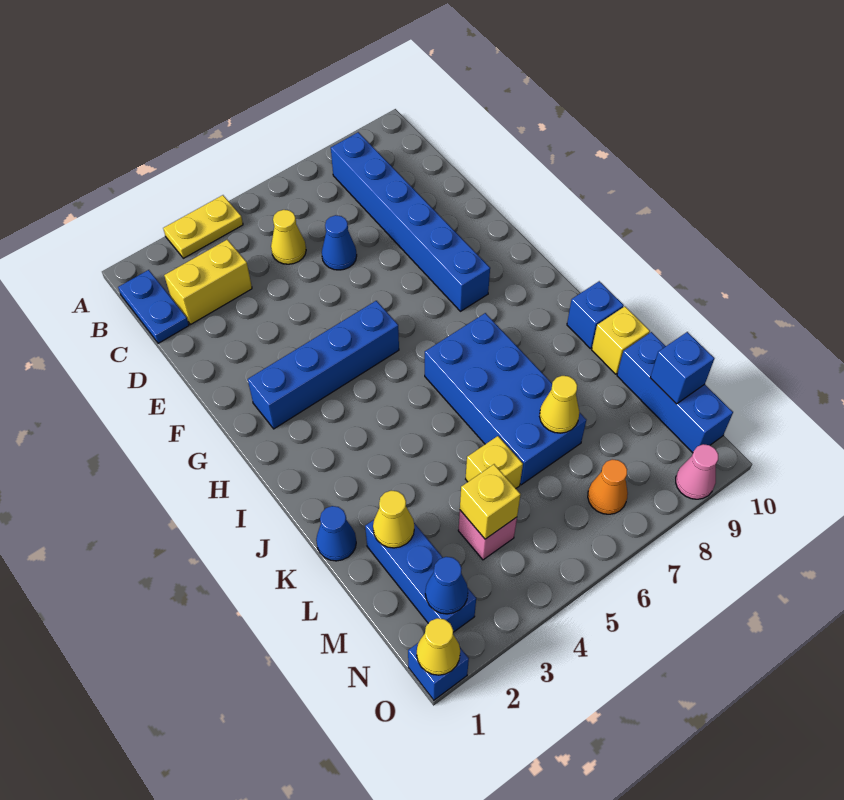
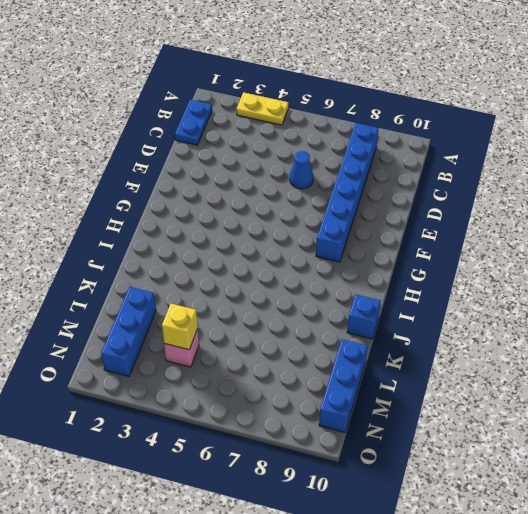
none -> yellow brick C2:C3 level 1
none -> yellow cone C5 level 1
none -> blue brick G2:G5 level 1

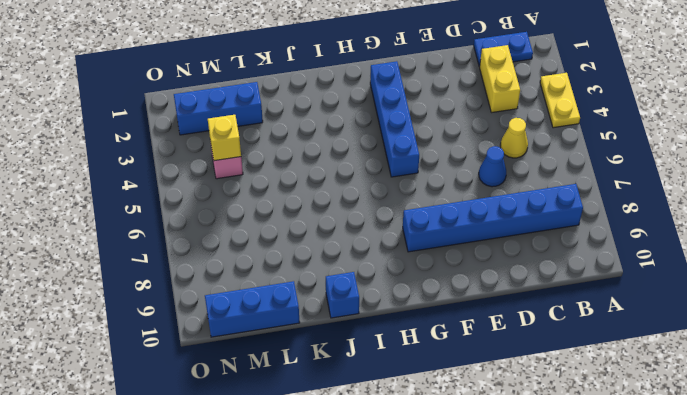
none -> blue brick I6:L7 level 1
none -> blue cone K1 level 1
none -> yellow brick K10 level 1

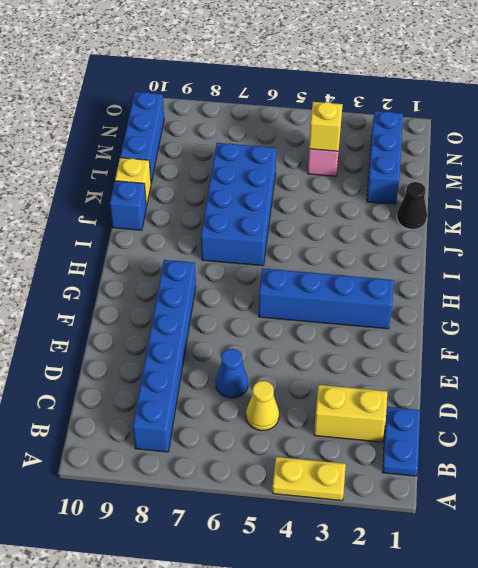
black cone K1 level 1 -> blue cone K1 level 1
none -> yellow brick L5 level 1
none -> orange cone N7 level 1
none -> blue brick O1 level 1

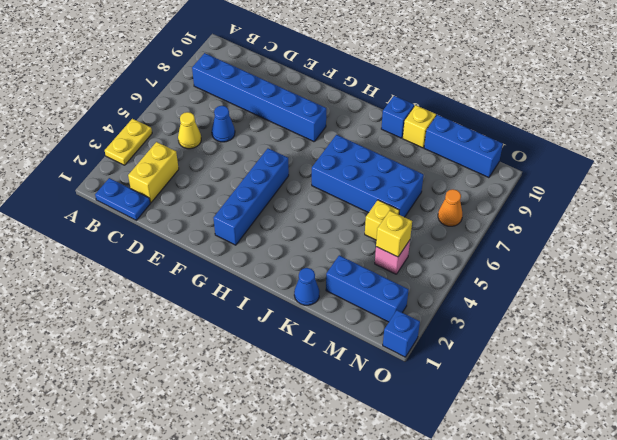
none -> pink cone O9 level 1
none -> yellow cone L2 level 2
none -> yellow cone L7 level 2

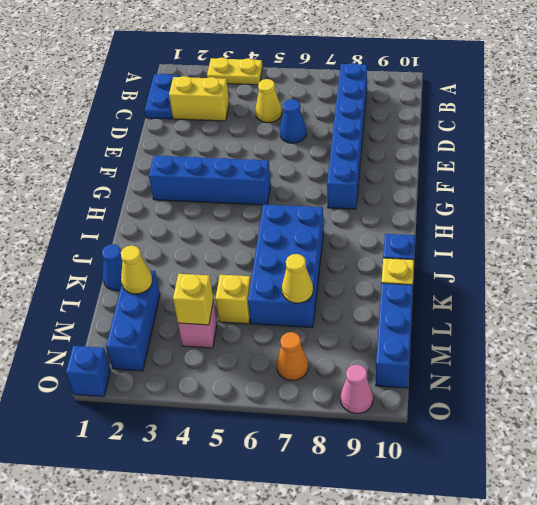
none -> blue brick M10 level 2
none -> blue cone N2 level 2
none -> yellow cone O1 level 2

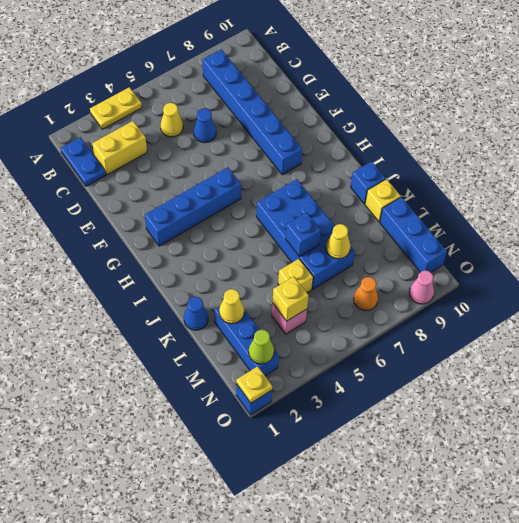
blue brick K6 level 2 -> blue brick M10 level 2
lime cone N2 level 2 -> blue cone N2 level 2
yellow plate O1 level 2 -> yellow cone O1 level 2

